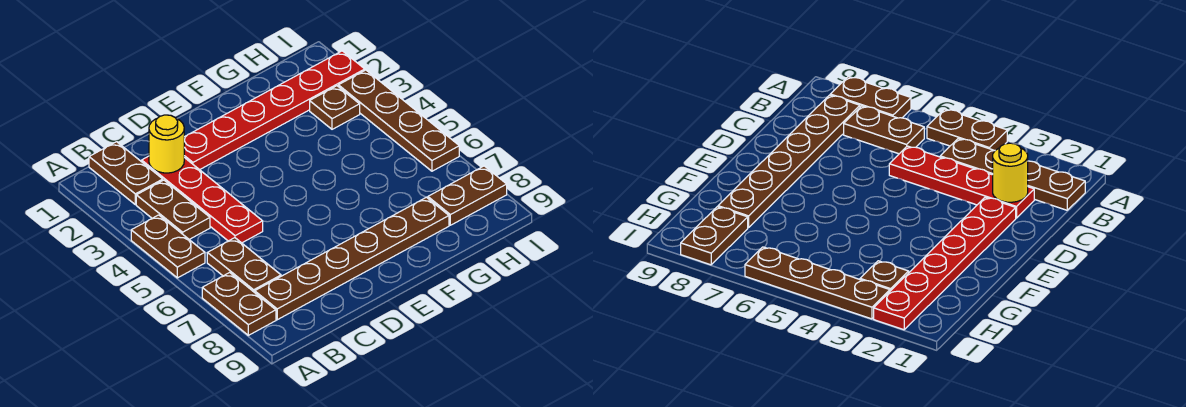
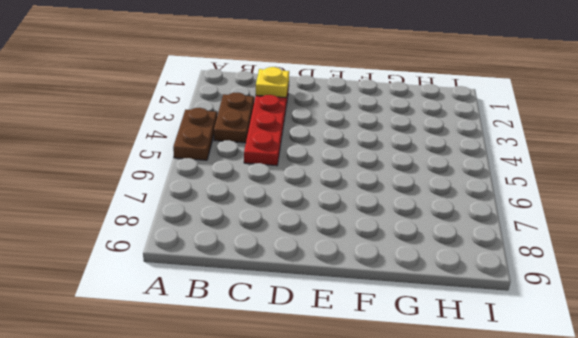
yellow plate C2 level 2 -> yellow round brick C2 level 2
none -> brown plate A7:A8 level 1
none -> brown plate B1:B2 level 1
none -> brown plate B6:B7 level 1

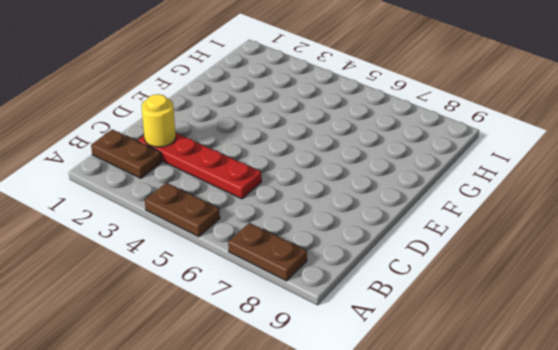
none -> brown plate B3:B4 level 1
none -> brown plate B6:B7 level 1
none -> brown plate B8:G8 level 1

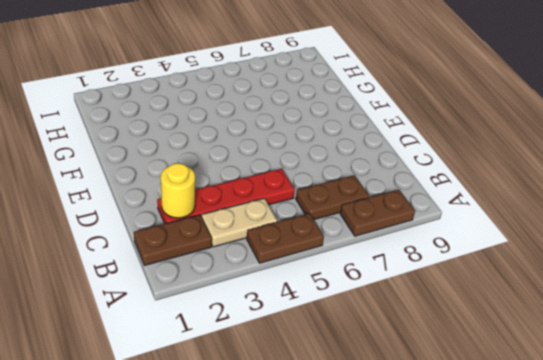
tan plate B3:B4 level 1 -> brown plate B3:B4 level 1
none -> brown plate B8:G8 level 1
none -> red plate D2:I2 level 1
none -> brown plate H3 level 1

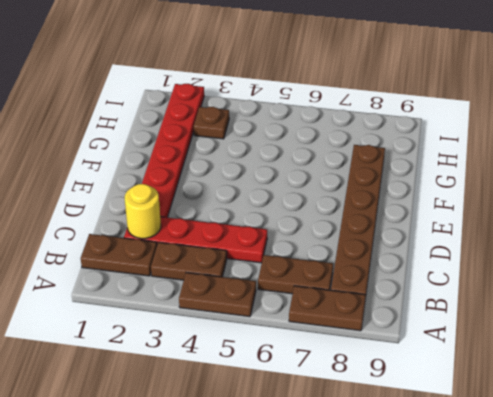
none -> brown plate H8:I8 level 1
none -> brown plate I3:I6 level 1

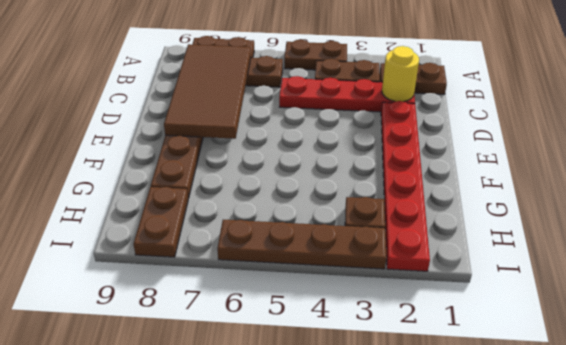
brown tile B7:E8 level 2 -> none

